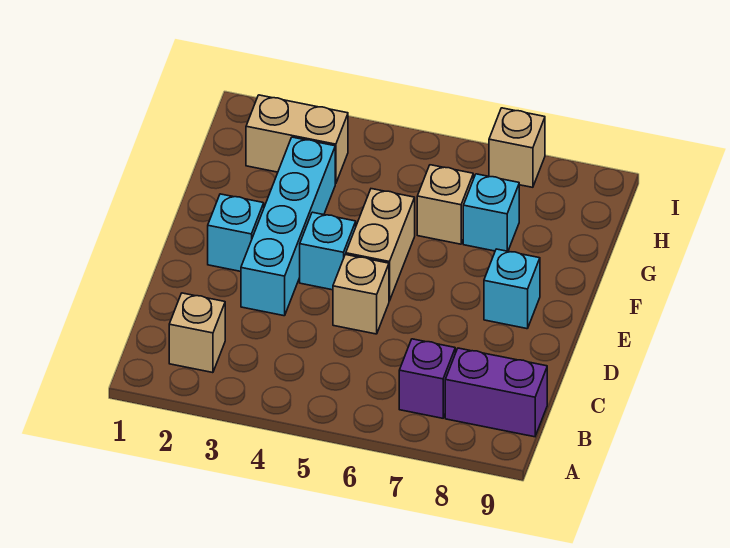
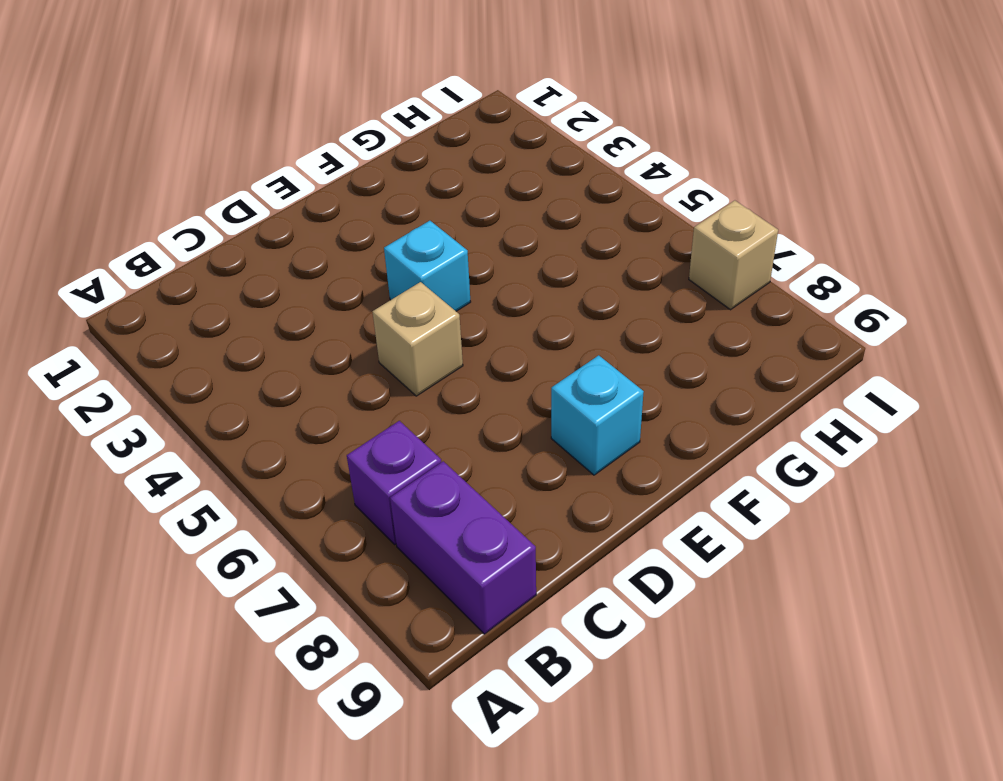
none -> tan brick B2 level 1
none -> cyan brick D3:G3 level 1
none -> cyan brick E2 level 1

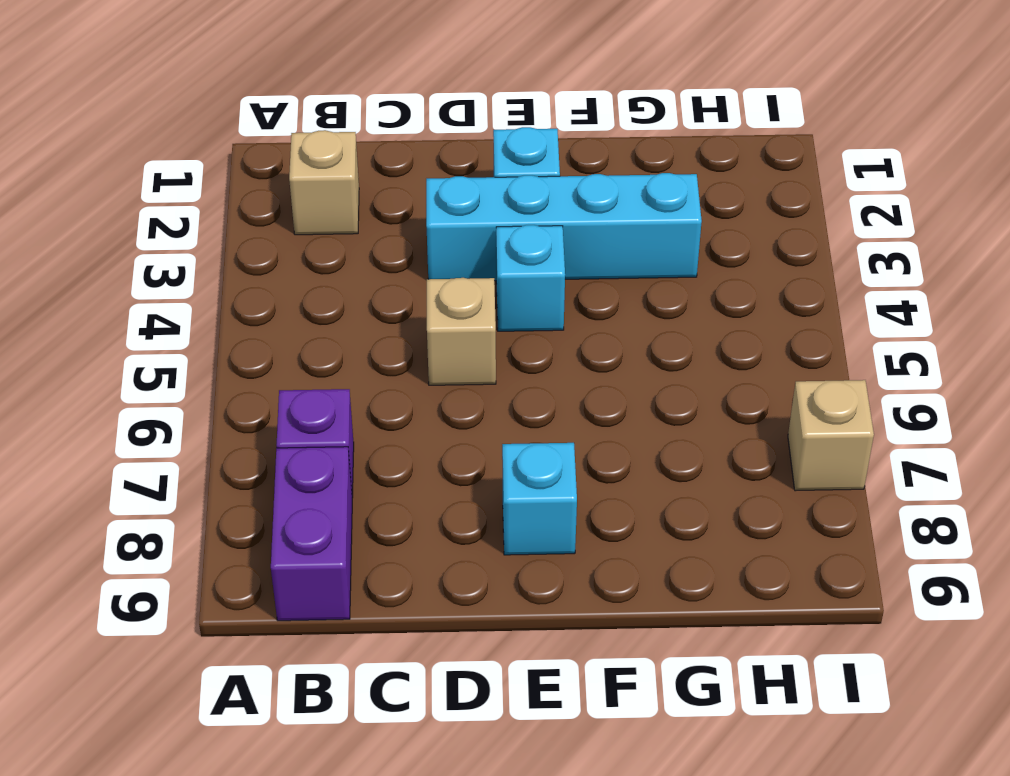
none -> tan brick E5:F5 level 1
none -> tan brick G6 level 1
none -> cyan brick G7 level 1

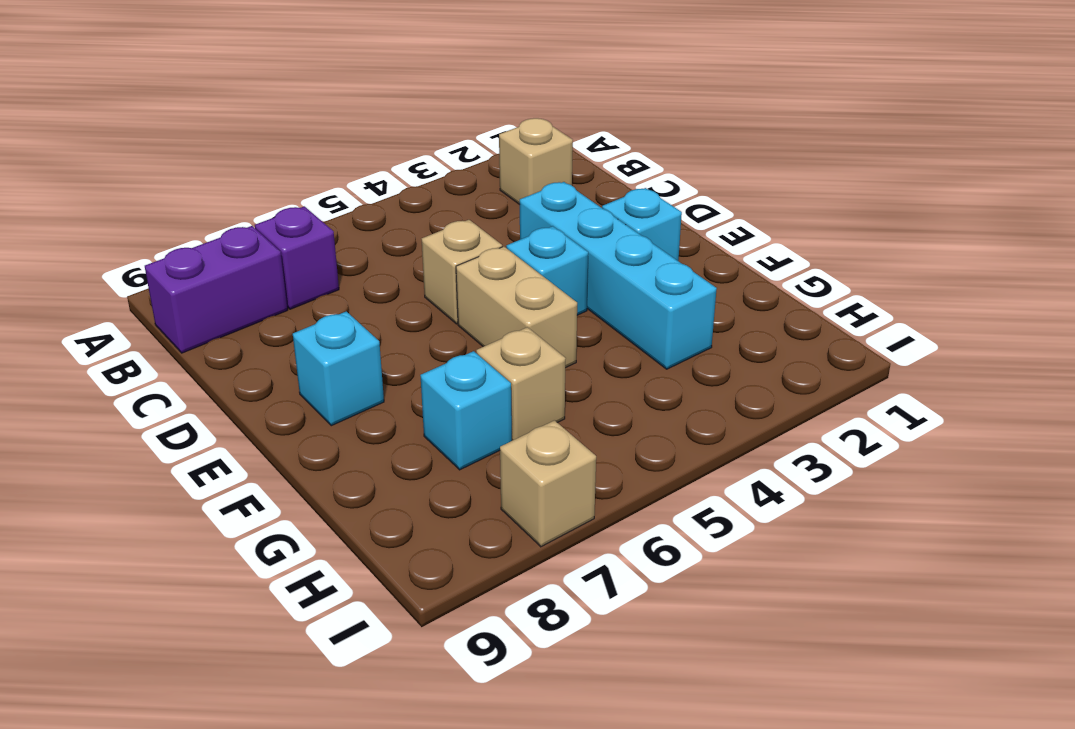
none -> tan brick H2:H3 level 1

